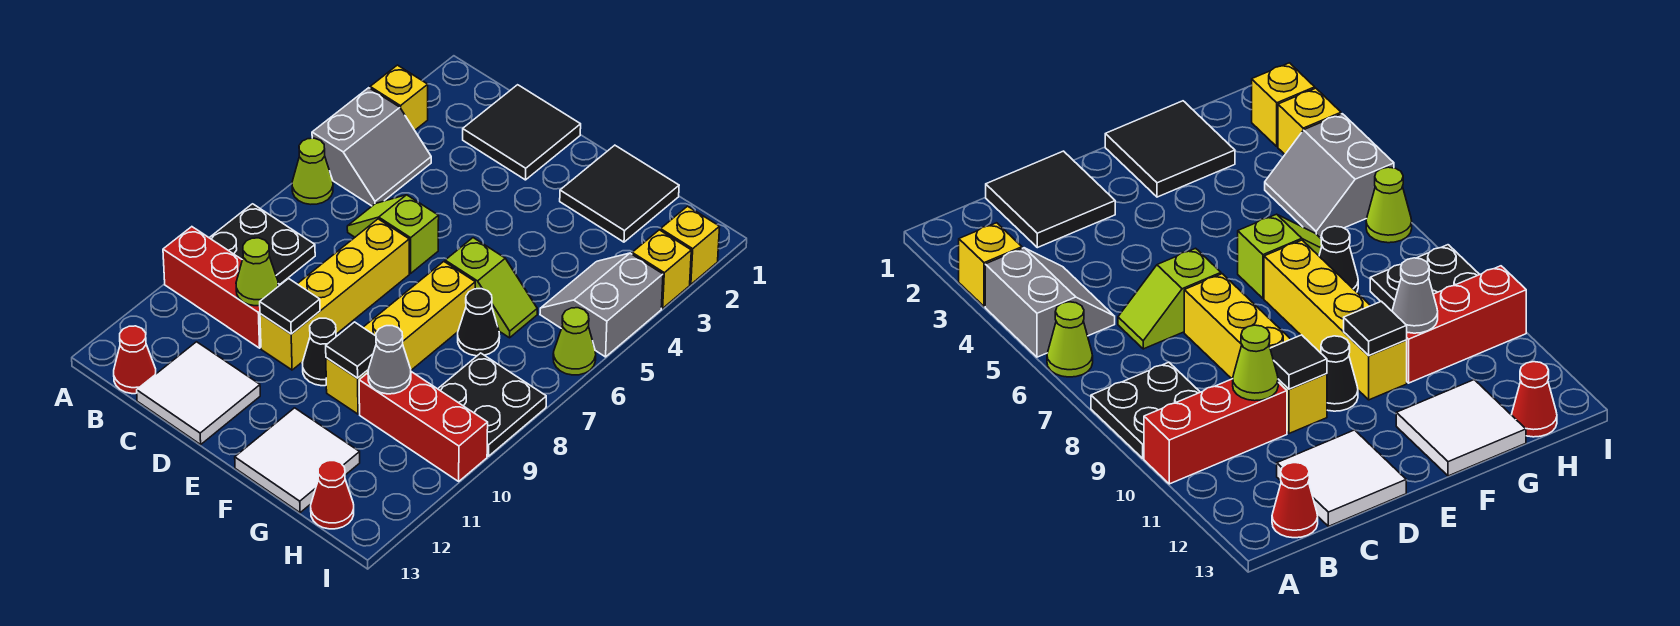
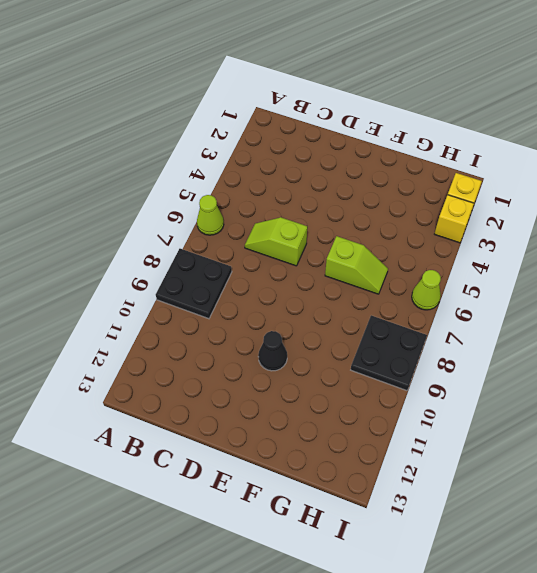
none -> yellow brick A3 level 1
none -> grey slope A4:B5 level 1 top A
none -> red brick A10:C10 level 1

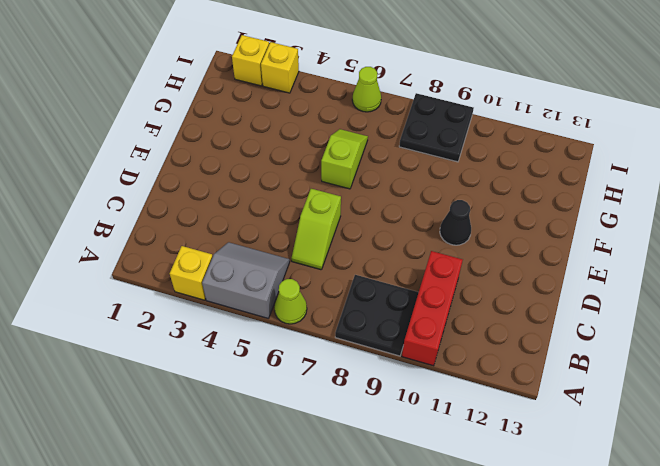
none -> red cone B13 level 1
none -> black tile C1:D2 level 1
none -> white tile C12:D13 level 1

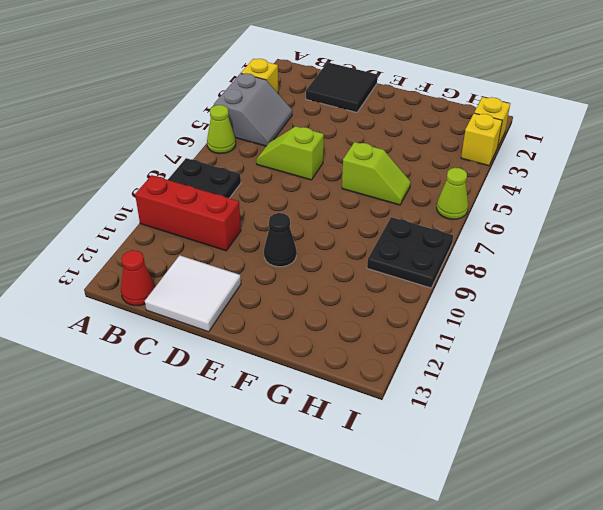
none -> yellow brick D7:D10 level 1
none -> black tile F1:G2 level 1
none -> yellow brick F7:F10 level 1

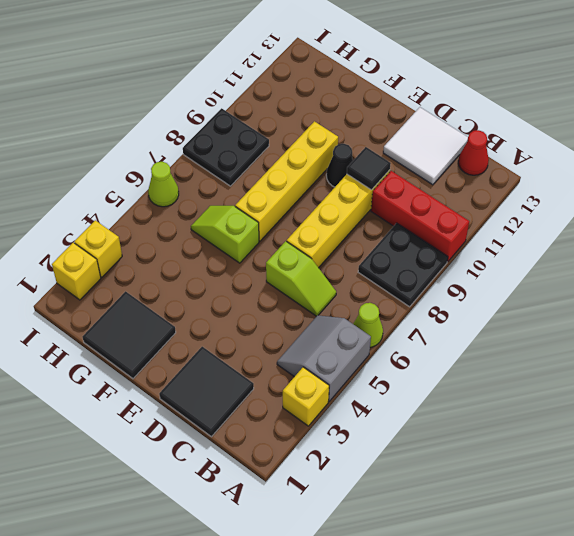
none -> white tile F12:G13 level 1
none -> black cone G7 level 1
none -> red brick G10:I10 level 1

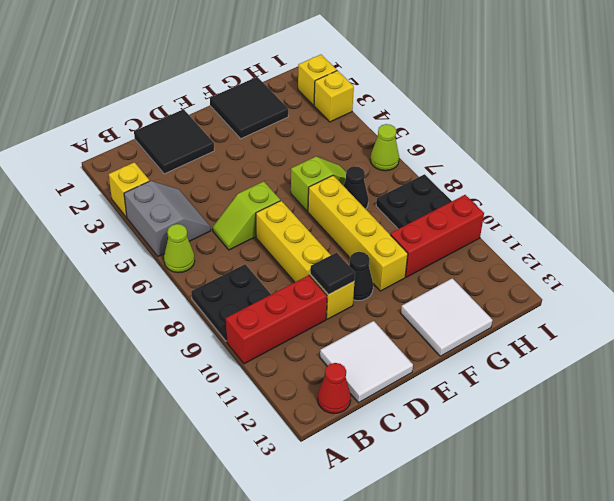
none -> grey slope H4:I5 level 1 top I
none -> red cone H13 level 1
none -> lime cone C10 level 2

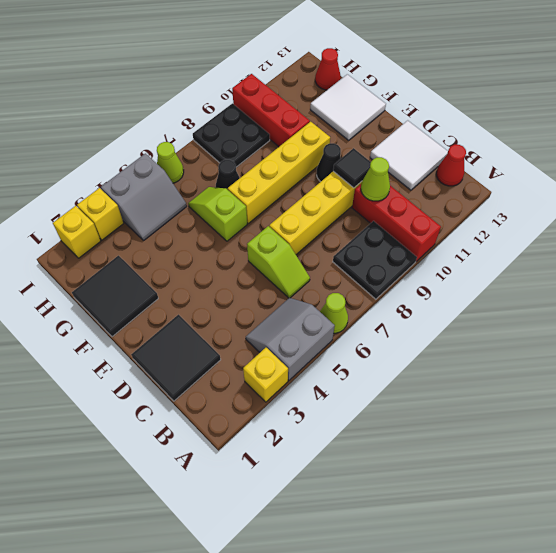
none -> black tile F10 level 2
none -> grey cone G10 level 2

